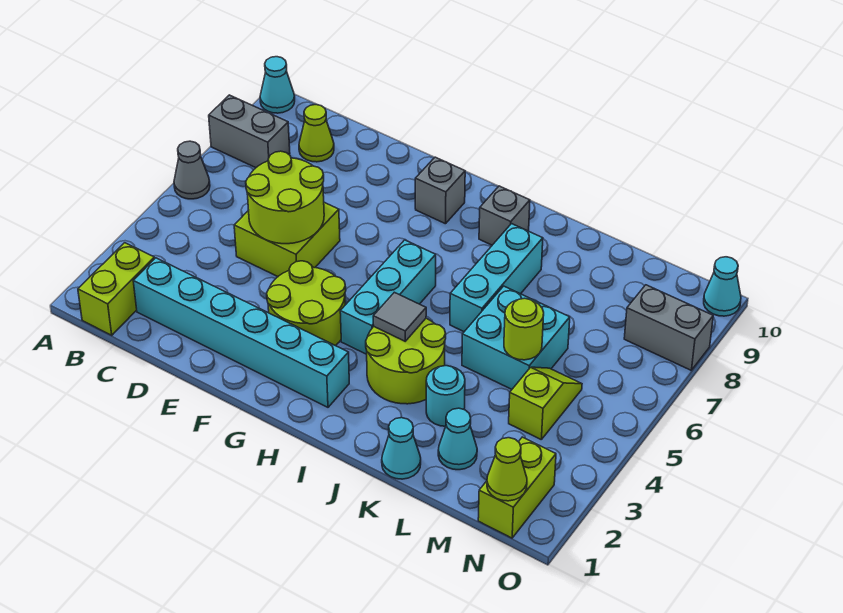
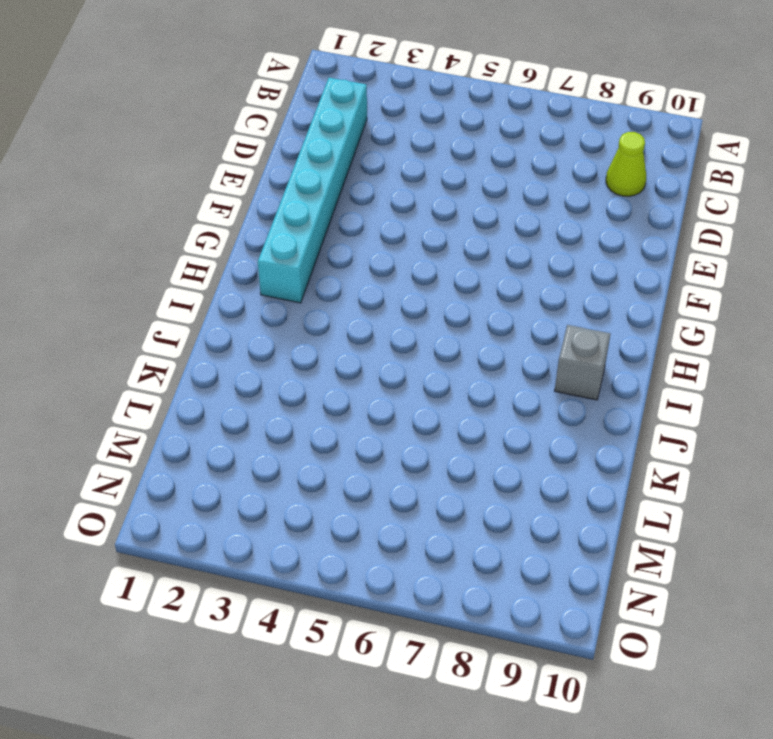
none -> grey cone A6 level 1
none -> grey brick A8:B8 level 1
none -> cyan cone A10 level 1

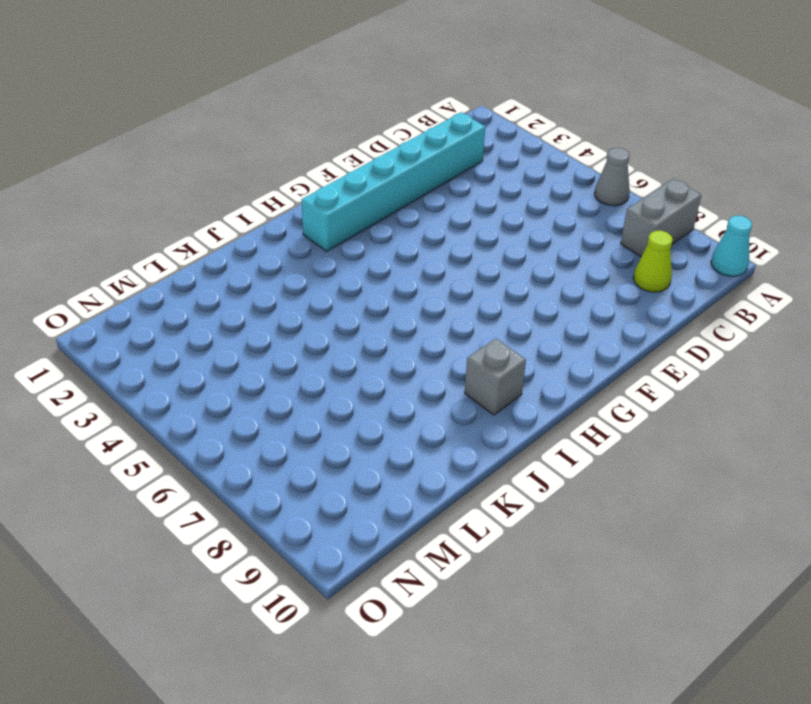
none -> lime brick B1:B2 level 1
none -> lime brick D5:E6 level 1
none -> lime round brick F3:G4 level 1

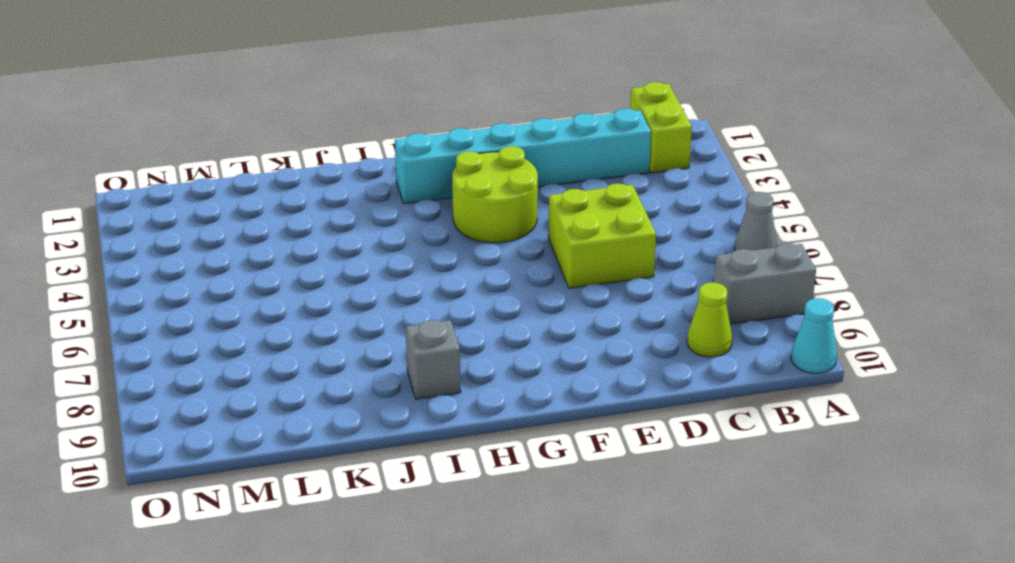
none -> grey brick G9 level 1
none -> cyan brick H4:H6 level 1
none -> lime round brick I3:J4 level 1

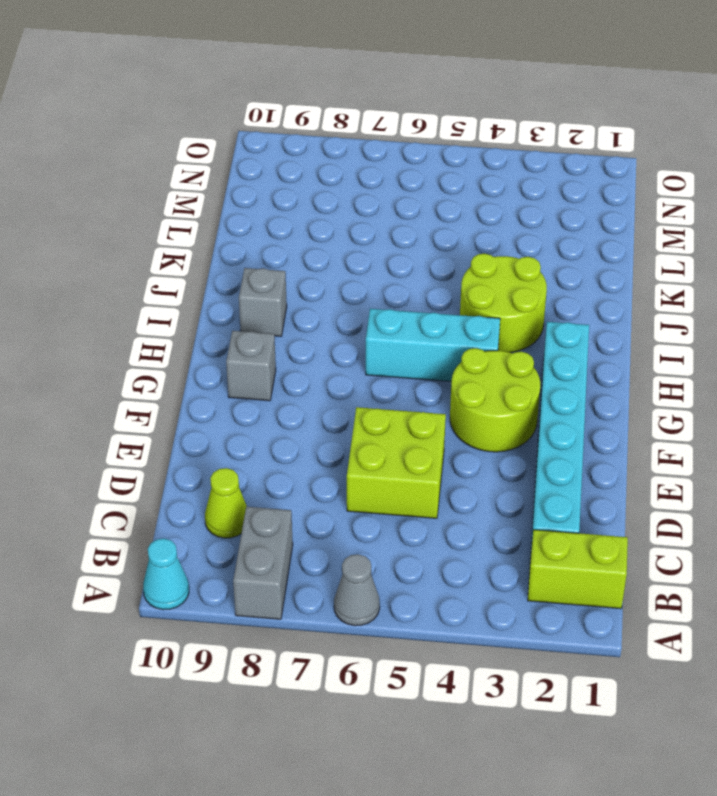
none -> cyan brick J6:J8 level 1
none -> cyan cone K1 level 1
none -> cyan round brick K3 level 1

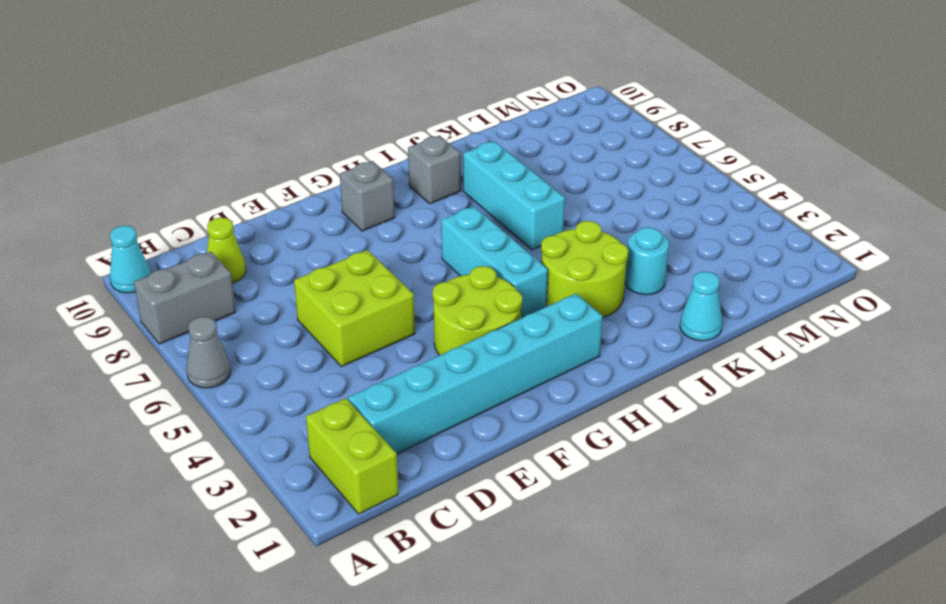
none -> cyan brick K5:L6 level 1
none -> cyan cone L2 level 1
none -> lime slope M4:M5 level 1 top 4

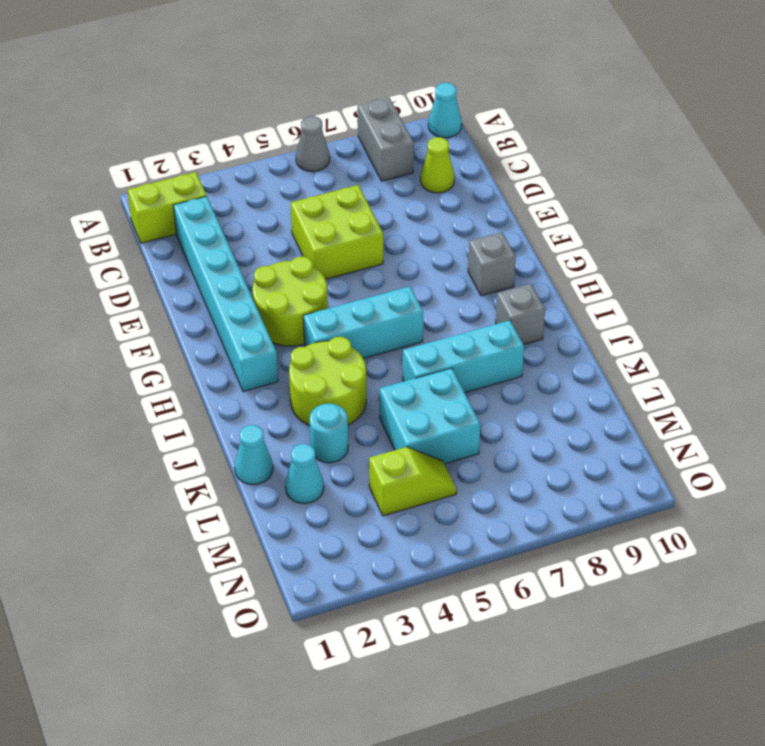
none -> lime brick N1:N2 level 1
none -> grey brick N8:O8 level 1
none -> cyan cone O10 level 1

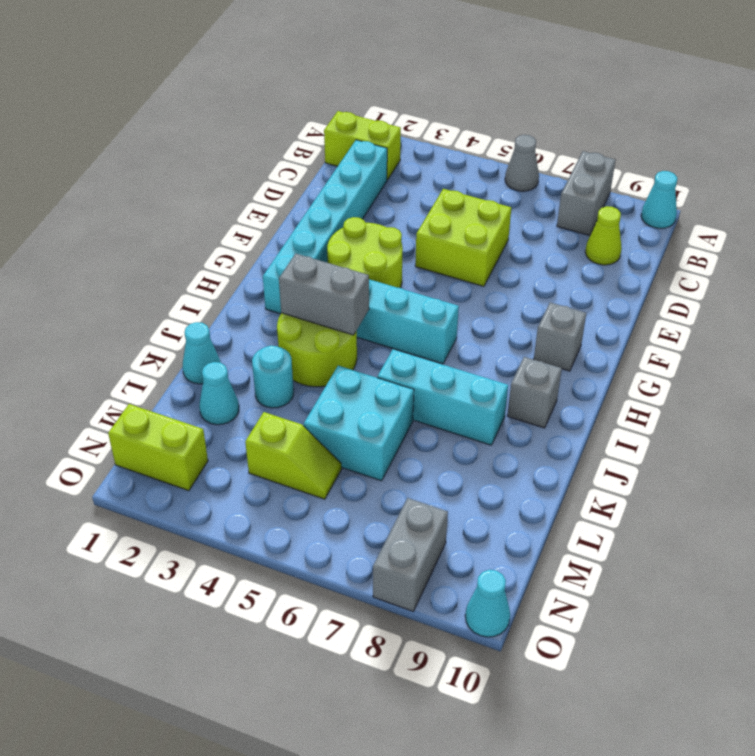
grey brick I3:I4 level 2 -> grey tile I4 level 2
none -> lime round brick D5:E6 level 2
none -> lime round brick L5 level 2
none -> lime cone N1 level 2

